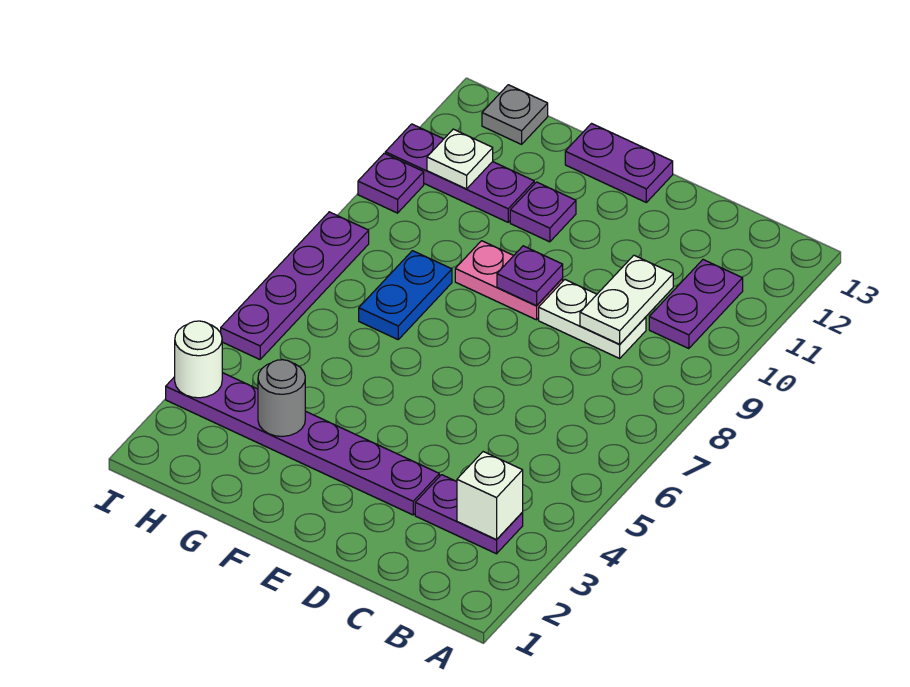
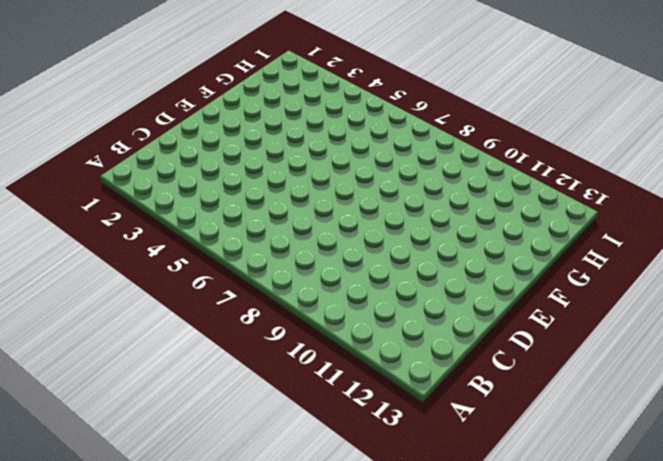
none -> purple plate B3:C3 level 1
none -> purple plate B10:B11 level 1
none -> white plate C9:D9 level 1

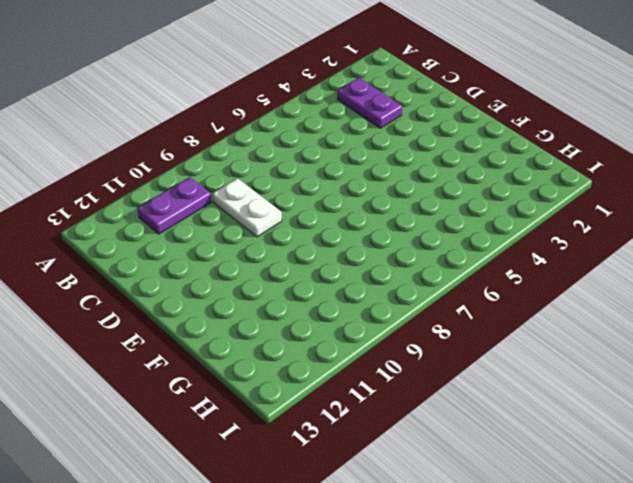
none -> purple plate D3:I3 level 1
none -> pink plate E9:F9 level 1
none -> purple plate E13:F13 level 1

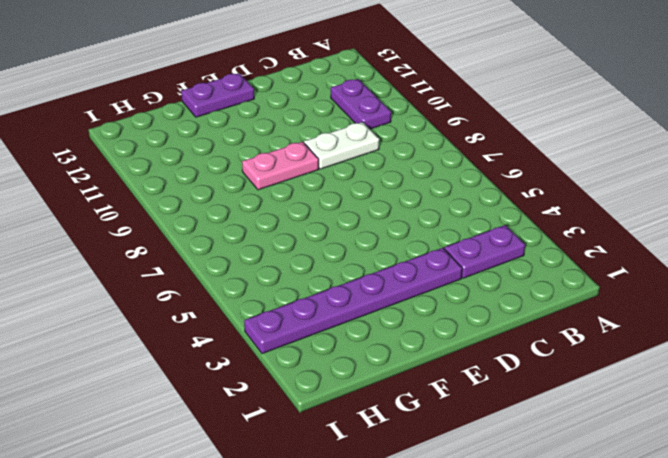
none -> purple plate F11 level 1
none -> blue plate G7:G8 level 1
none -> purple plate G11:I11 level 1

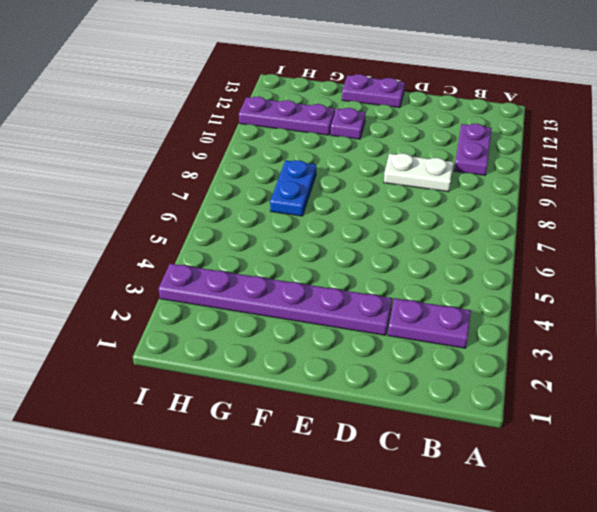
none -> pink plate E9:F9 level 1
none -> grey plate H13 level 1
none -> purple plate I5:I8 level 1

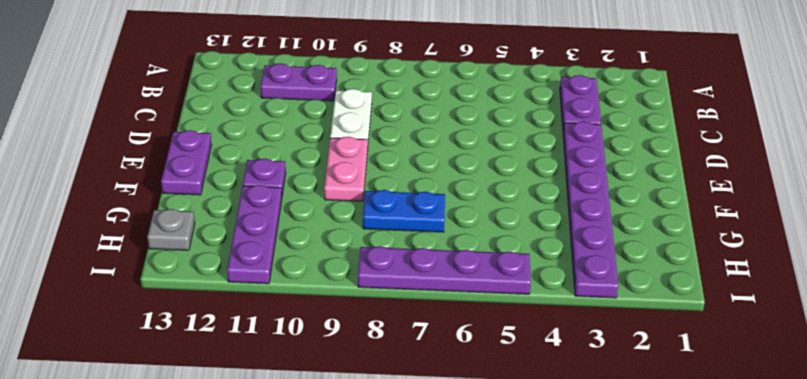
none -> purple plate I10 level 1
none -> white brick B3 level 2
none -> white plate C9:C10 level 2

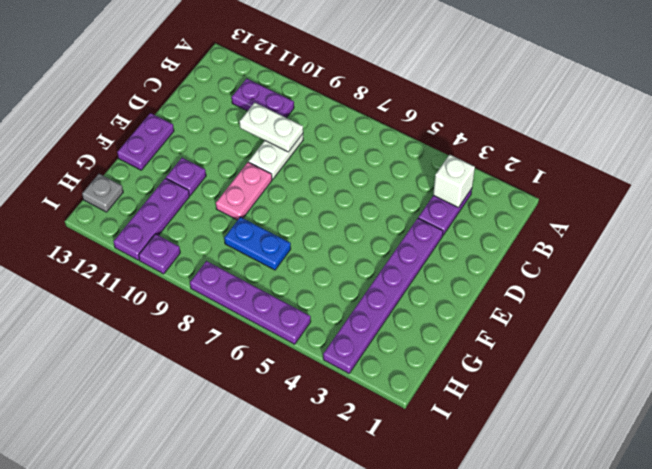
none -> purple plate E9 level 2
none -> grey round brick G3 level 2
none -> white plate H11 level 2

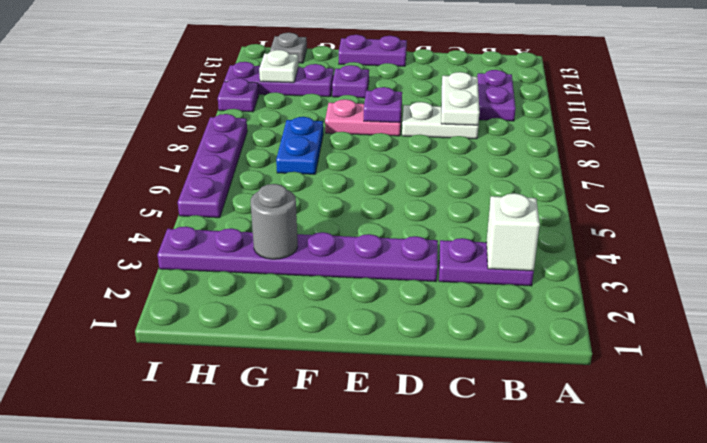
none -> white round brick I3 level 2

